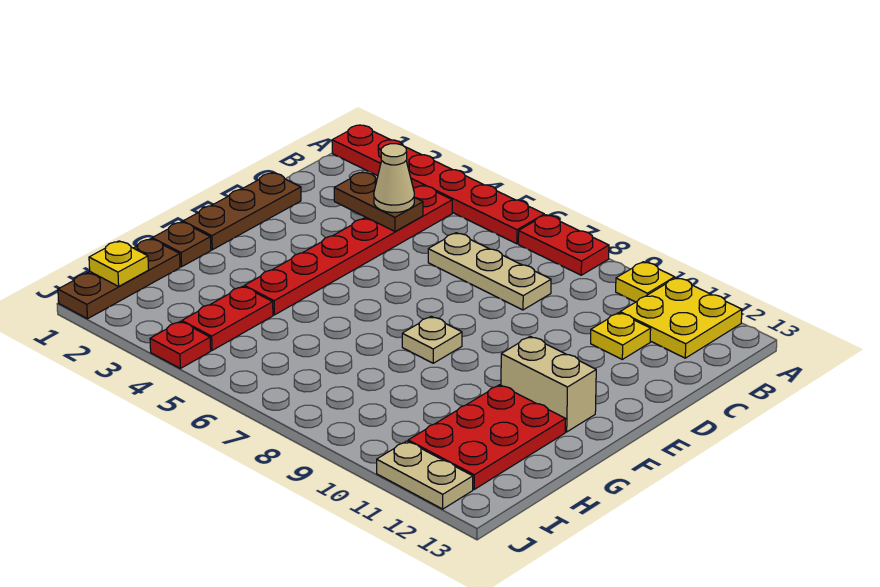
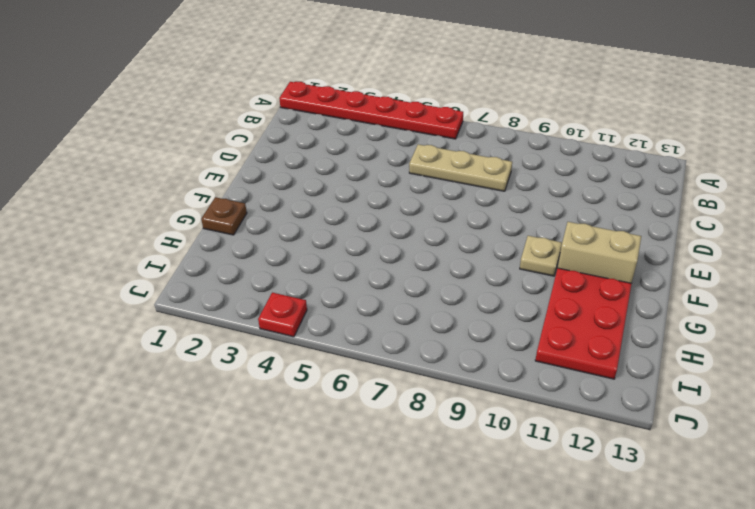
tan plate F10 level 1 -> tan plate F8 level 1
none -> red plate A7:A8 level 1
none -> yellow plate A10 level 1
none -> yellow plate A11:B12 level 1

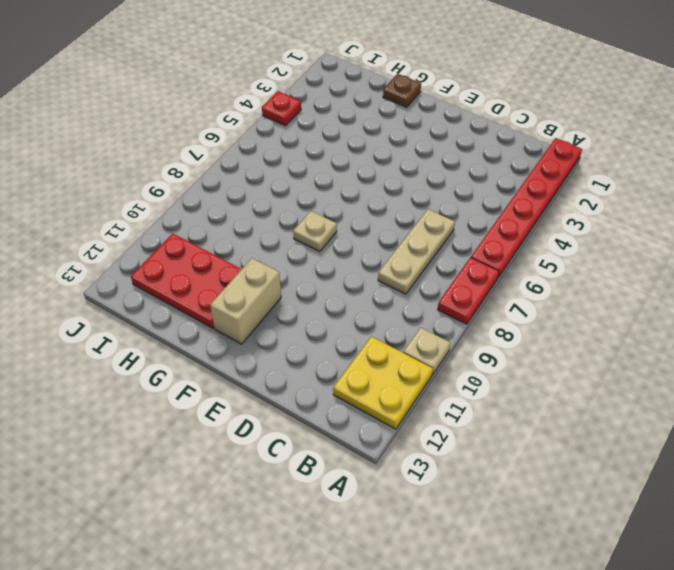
tan plate A10 level 1 -> yellow plate A10 level 1
none -> red plate B4:G4 level 1
none -> yellow plate C11 level 1
none -> brown plate D1:F1 level 1

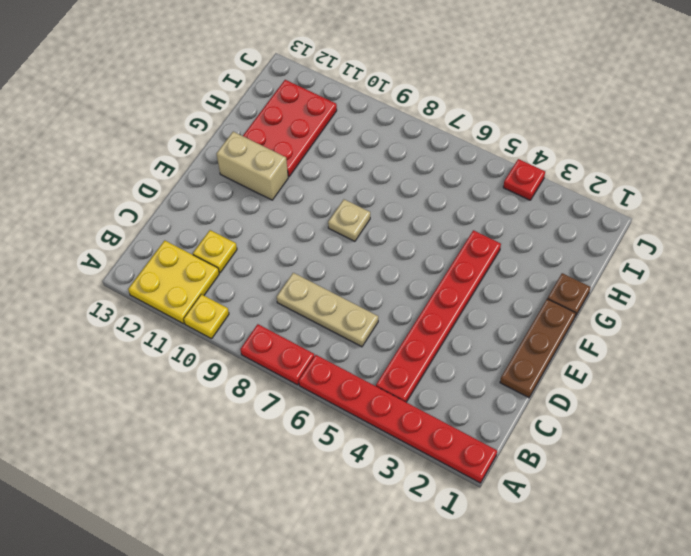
none -> brown plate H1:J1 level 1
none -> red plate H4:I4 level 1
none -> tan plate J11:J12 level 1

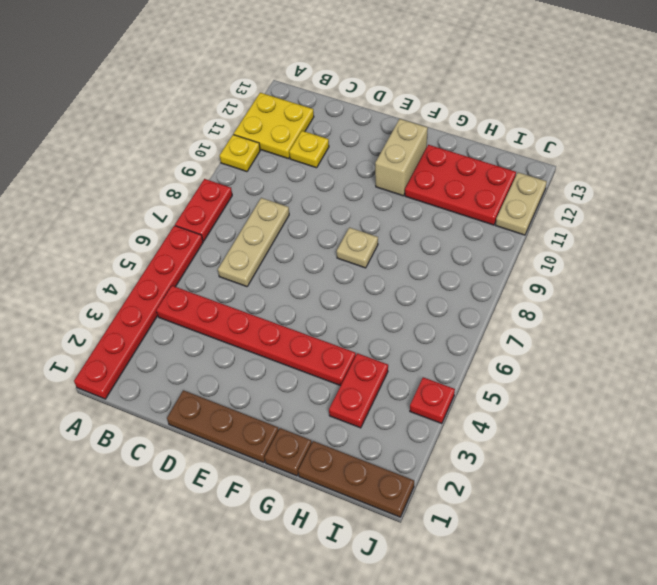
red plate H3:H4 level 1 -> red plate H4:I4 level 1
none -> brown plate C3:C4 level 2
none -> yellow plate I1 level 2
none -> tan cone C4 level 3

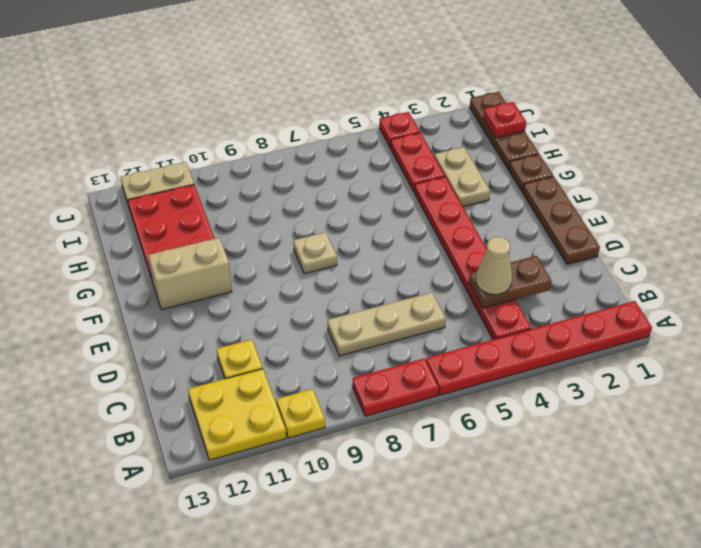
tan plate G3:H3 level 1 -> none
red plate I1 level 2 -> yellow plate I1 level 2

